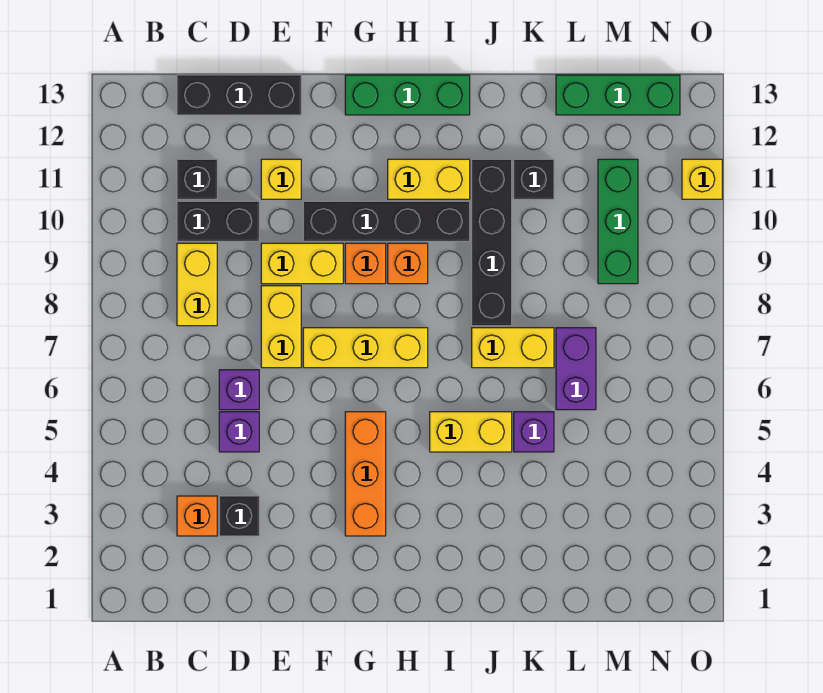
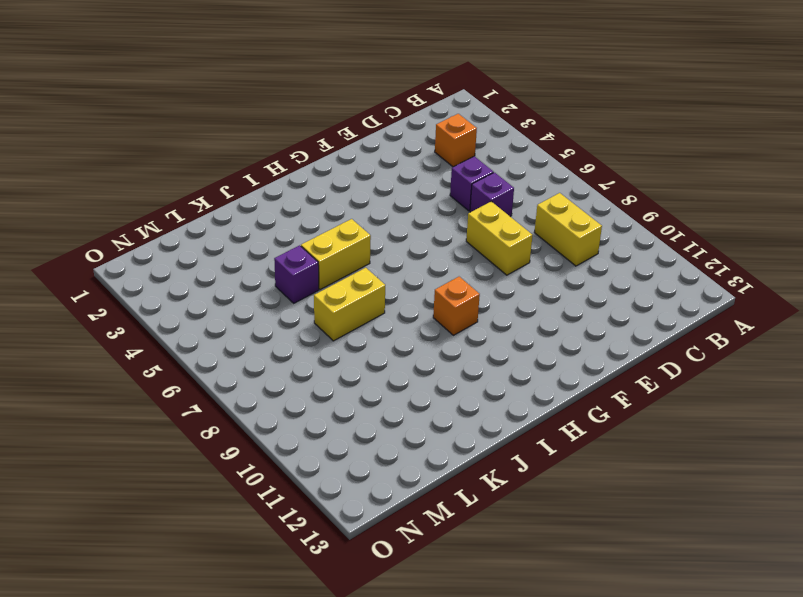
none -> black brick C10:D10 level 1
none -> black brick C11 level 1
none -> black brick C13:E13 level 1

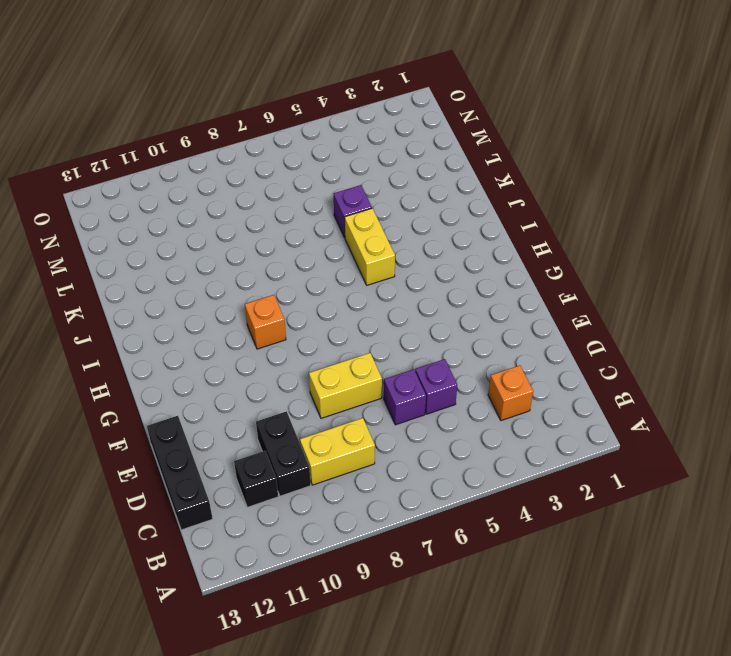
none -> black brick D3 level 1
none -> yellow brick E9:F9 level 1
none -> yellow brick E11 level 1

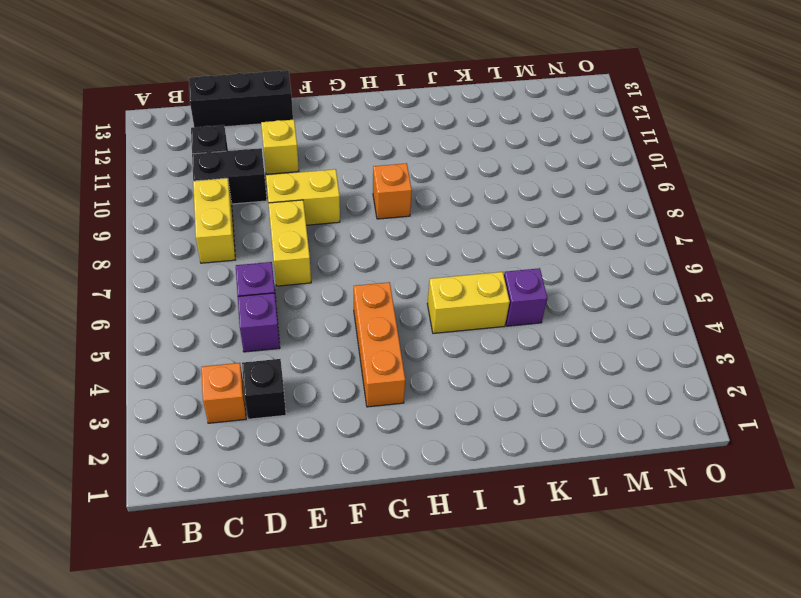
none -> yellow brick F7:H7 level 1
none -> black brick F10:I10 level 1
none -> orange brick G9 level 1

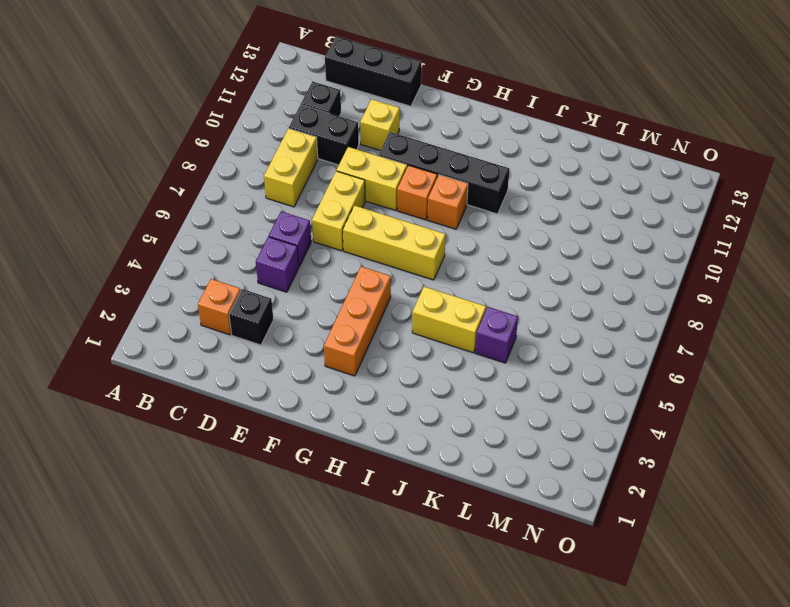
none -> green brick G13:I13 level 1
none -> yellow brick H11:I11 level 1
none -> yellow brick J7:K7 level 1

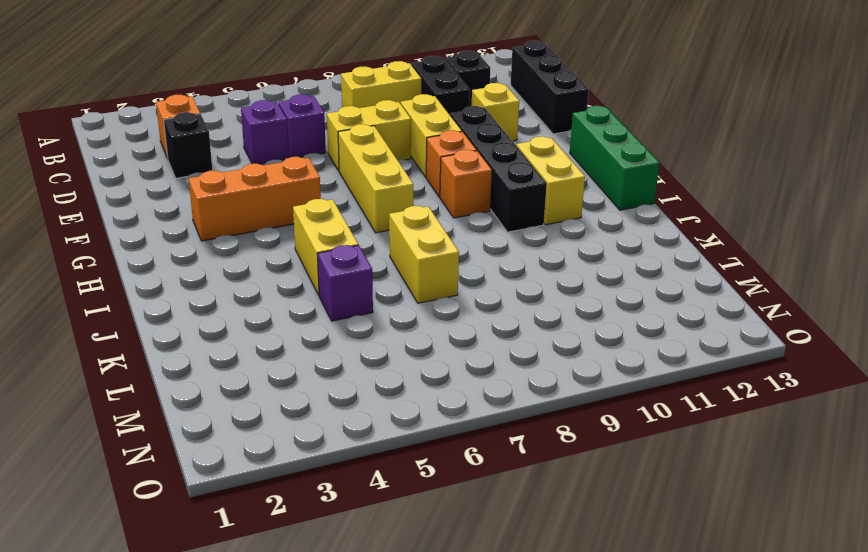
none -> black brick J8:J11 level 1
none -> black brick K11 level 1
none -> purple brick L6:L7 level 1

